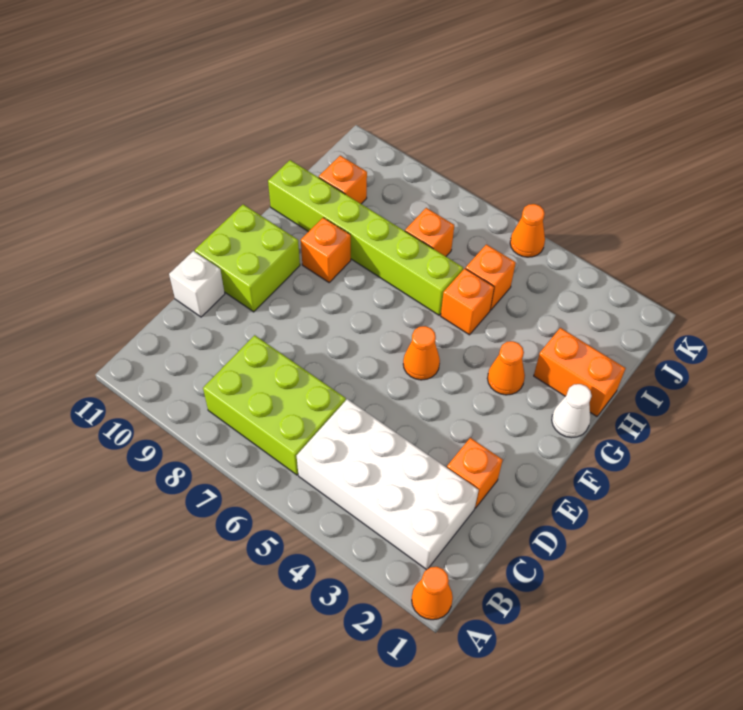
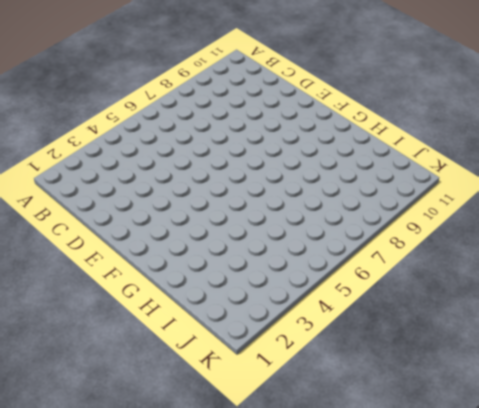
none -> orange cone A1 level 1
none -> white brick B2:C5 level 1
none -> lime brick B6:C8 level 1

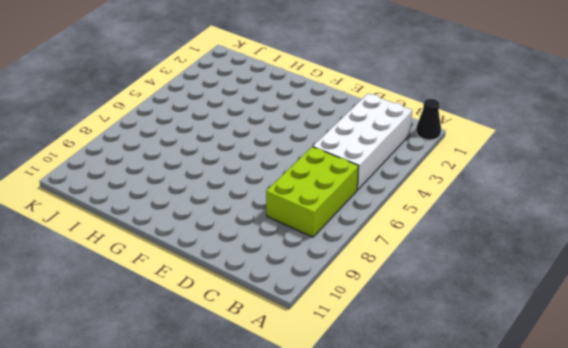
black cone A1 level 1 -> orange cone A1 level 1
none -> orange brick D2 level 1
none -> white brick D11 level 1
none -> lime brick E10:F11 level 1

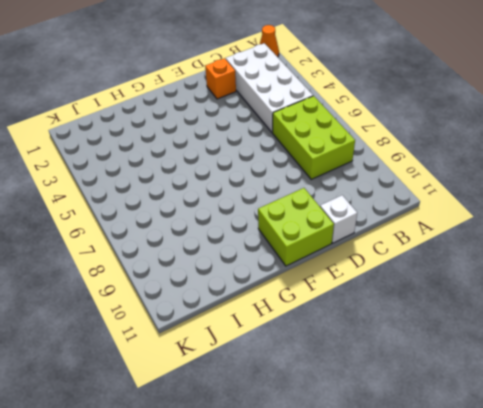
none -> orange cone F5 level 1
none -> white cone G1 level 1
none -> orange cone G3 level 1

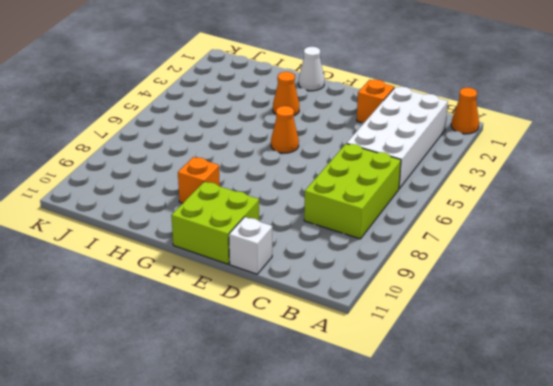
none -> orange brick H1:H2 level 1
none -> orange brick H5 level 1
none -> lime brick H6:H11 level 1

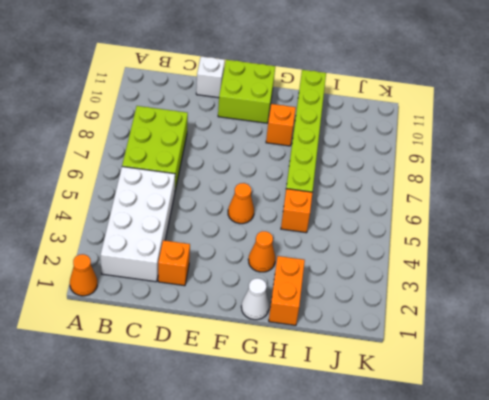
none -> orange brick I5 level 1
none -> orange brick I7 level 1
none -> orange brick I10 level 1

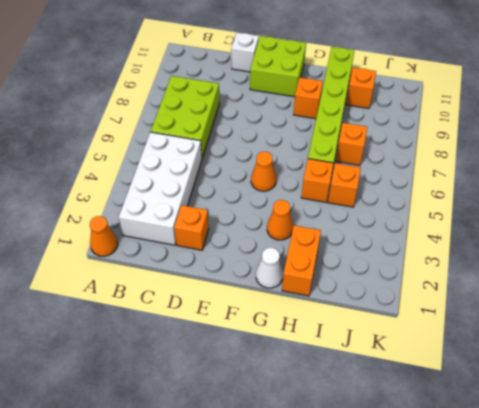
none -> orange cone K5 level 1

